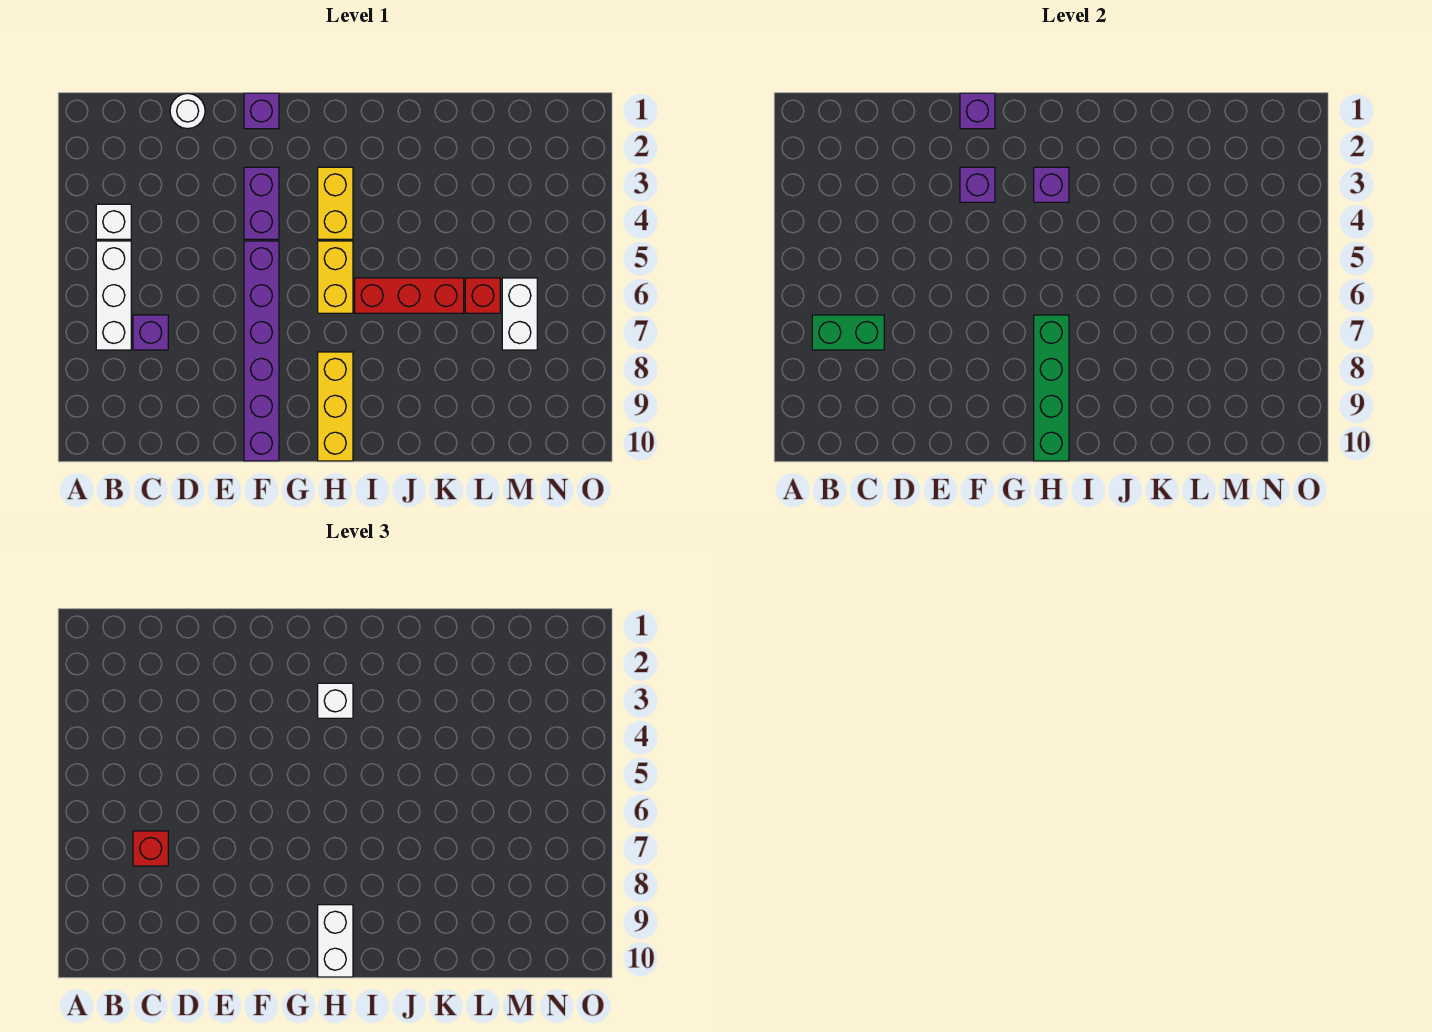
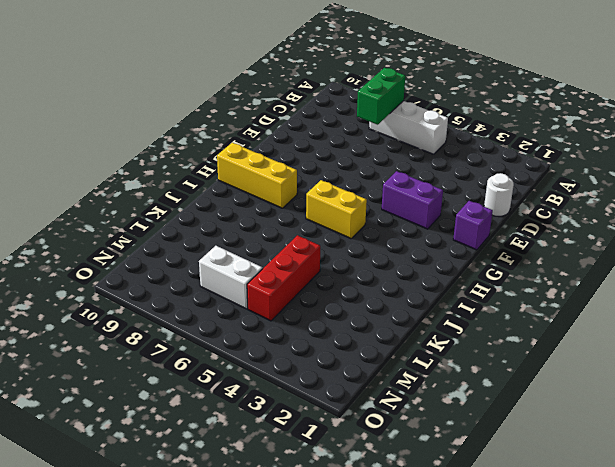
red brick K5:M5 level 1 -> red brick I6:K6 level 1
none -> white brick B4 level 1
none -> purple brick C7 level 1
none -> purple brick F5:F10 level 1

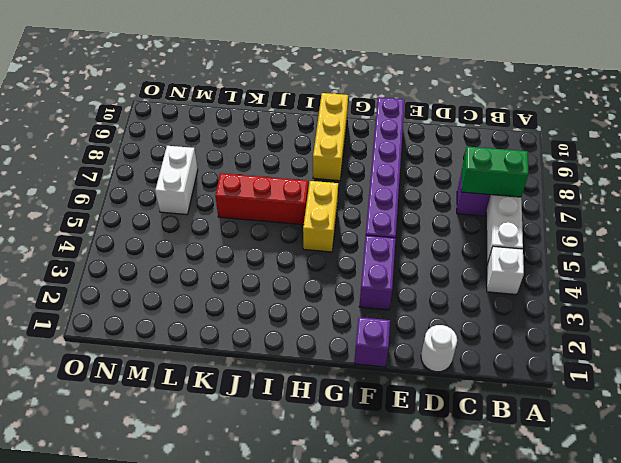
none -> yellow brick H3:H4 level 1
none -> red brick L6 level 1
none -> purple brick F1 level 2

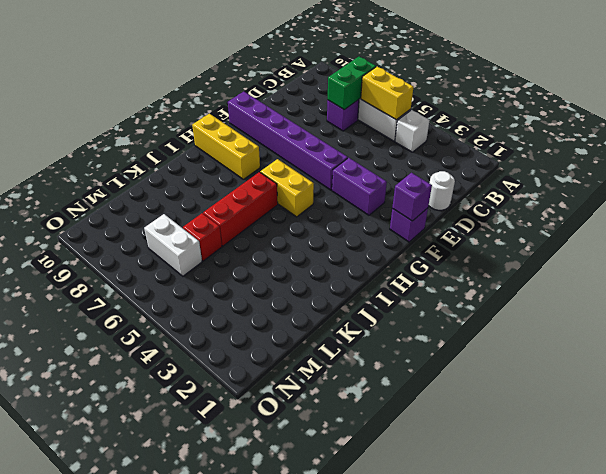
yellow brick B5:B6 level 2 -> yellow brick H3:H4 level 1
none -> purple brick F3 level 2
none -> purple brick H3 level 2
none -> green brick H7:H10 level 2

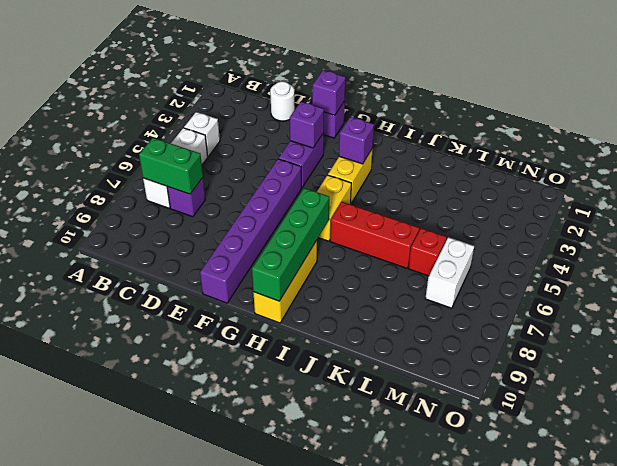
none -> red brick C7 level 3
none -> white brick H3 level 3
none -> white brick H9:H10 level 3

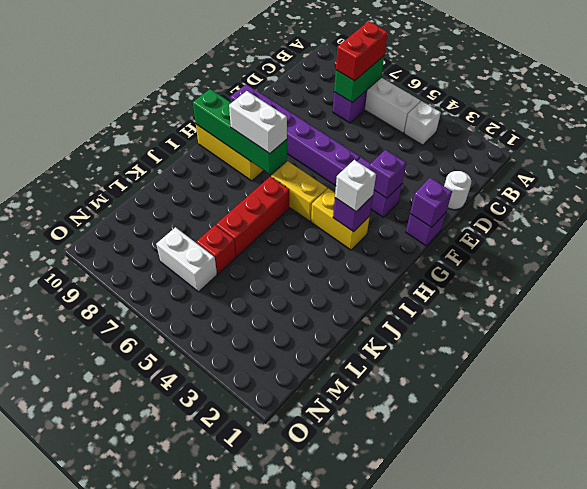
red brick B7:C7 level 3 -> red brick C7 level 3
white brick H7:H8 level 3 -> white brick H9:H10 level 3

